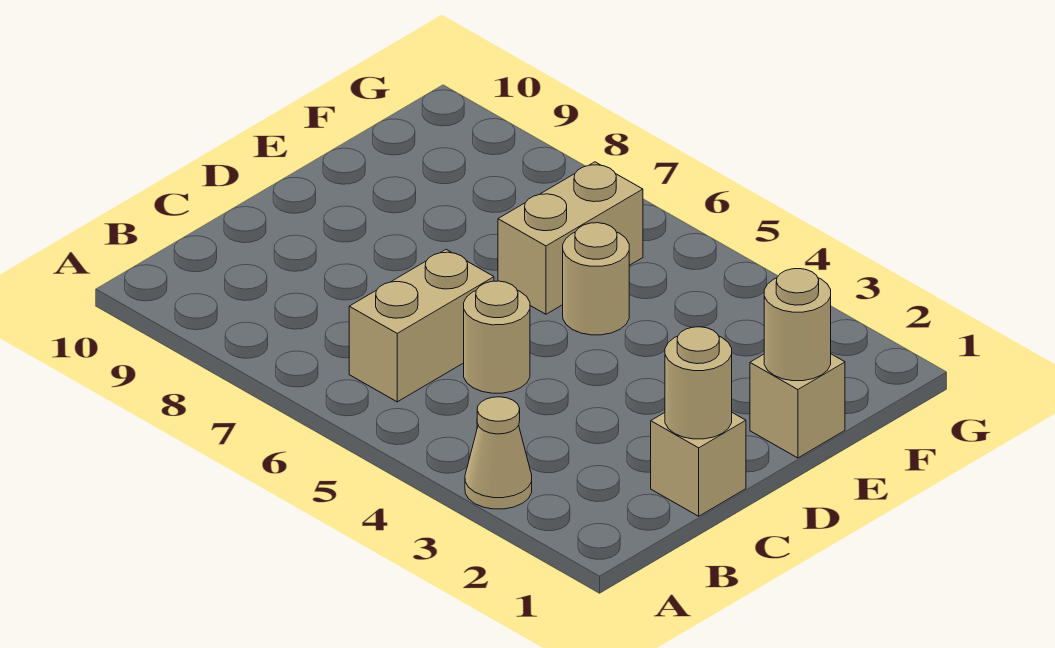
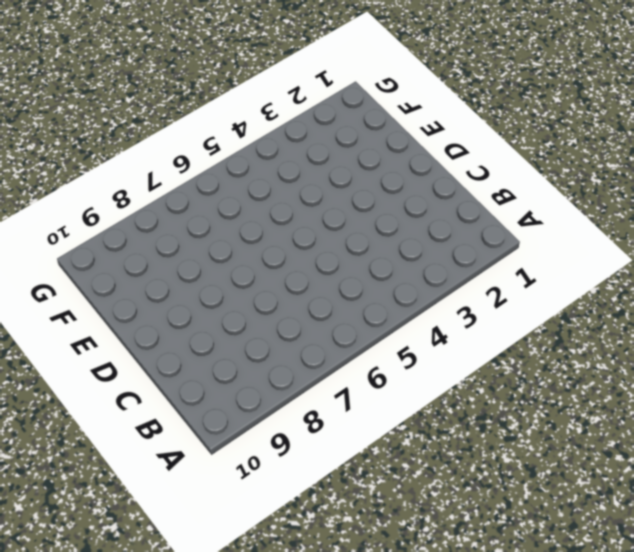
none -> tan cone A3 level 1
none -> tan brick B6:C6 level 1

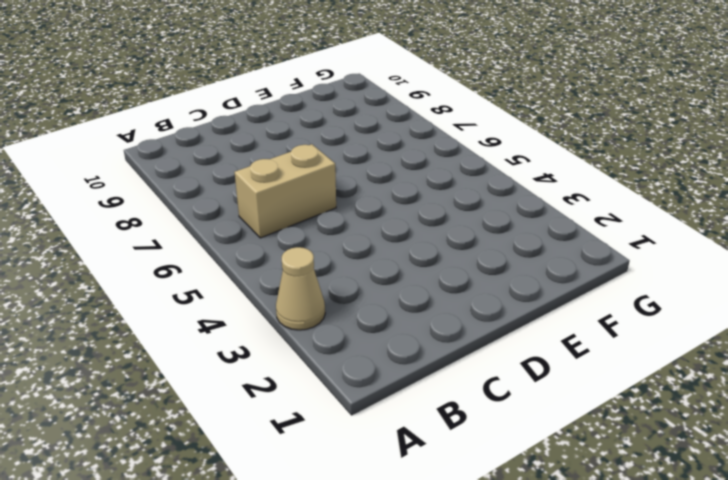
none -> tan brick C1 level 1
none -> tan round brick C5 level 1

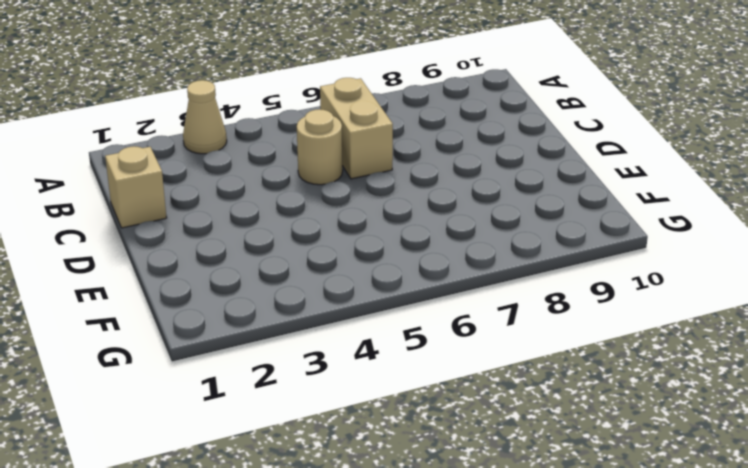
none -> tan brick E1 level 1
none -> tan round brick E5 level 1

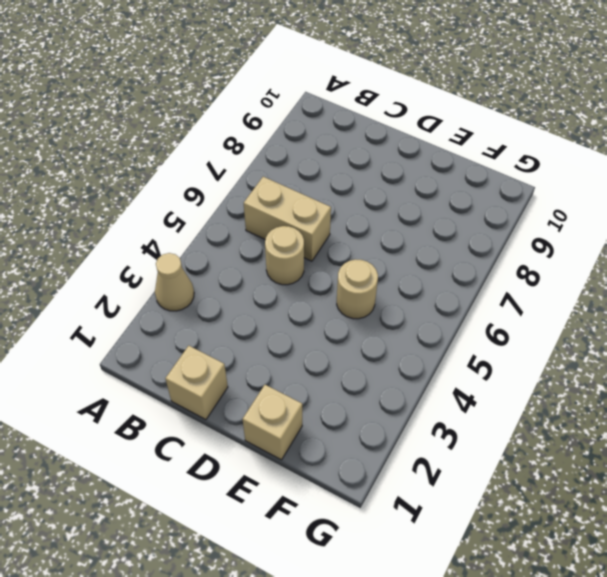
none -> tan brick E6:F6 level 1
none -> tan round brick C1 level 2

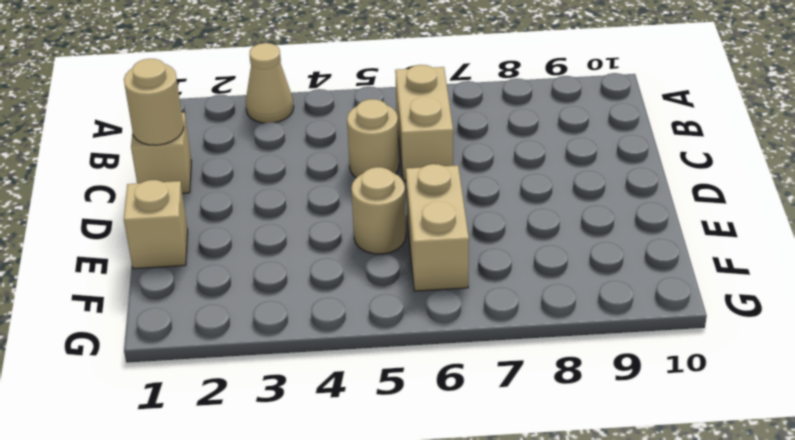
none -> tan round brick E1 level 2

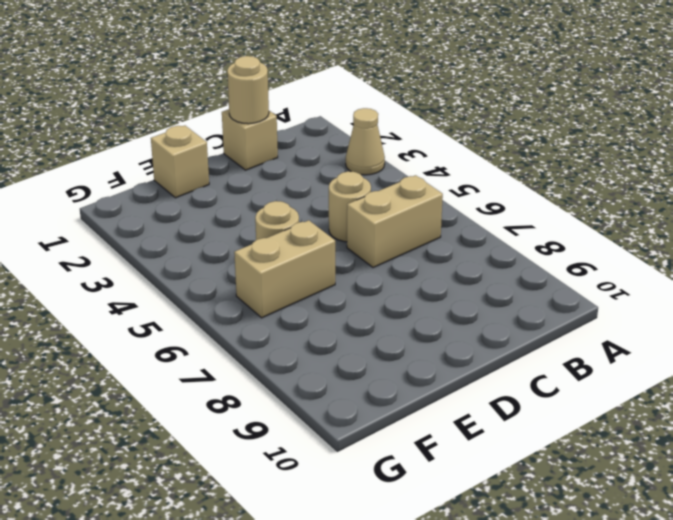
none -> tan round brick E1 level 2

